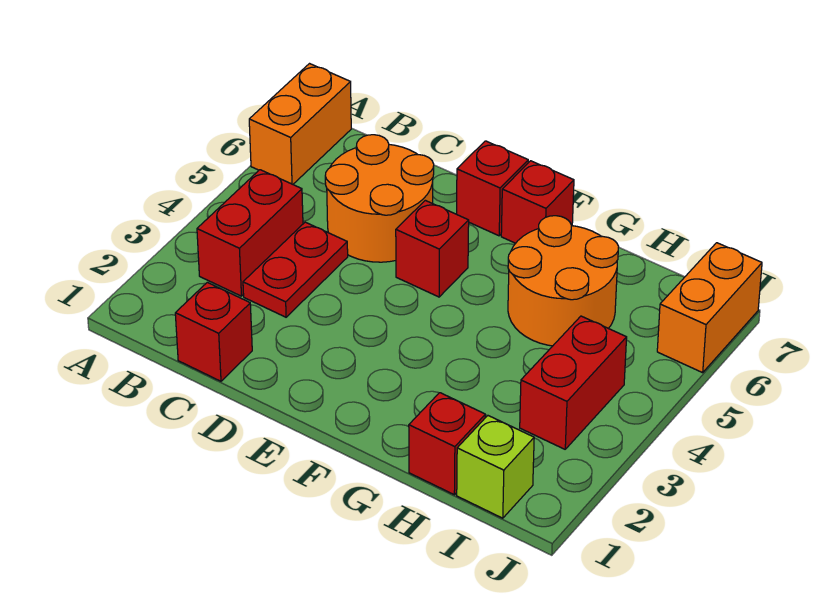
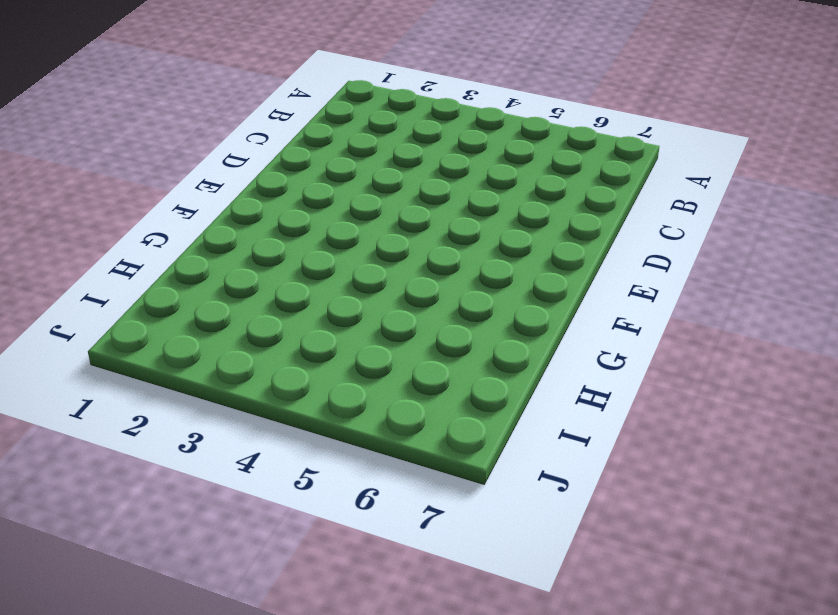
none -> orange brick A6:A7 level 1
none -> red brick B3:B4 level 1
none -> red brick C1 level 1

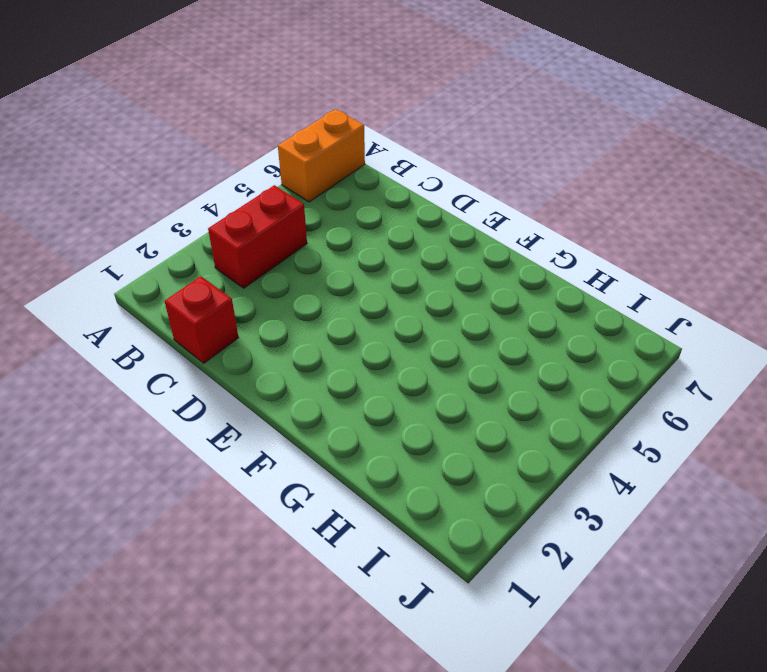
none -> red plate C3:C4 level 1
none -> orange round brick C5:D6 level 1
none -> red brick E5 level 1

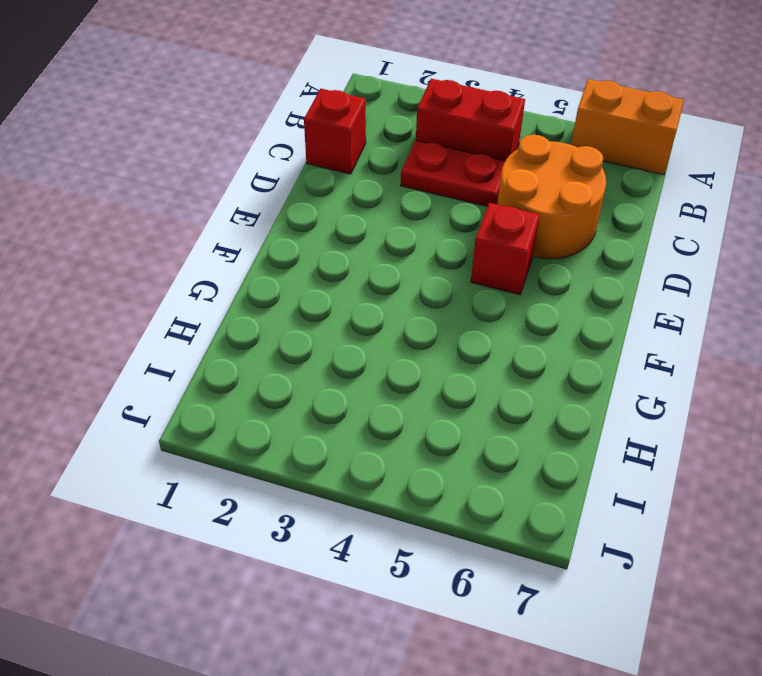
none -> red brick E7 level 1
none -> red brick F7 level 1
none -> orange round brick G5:H6 level 1

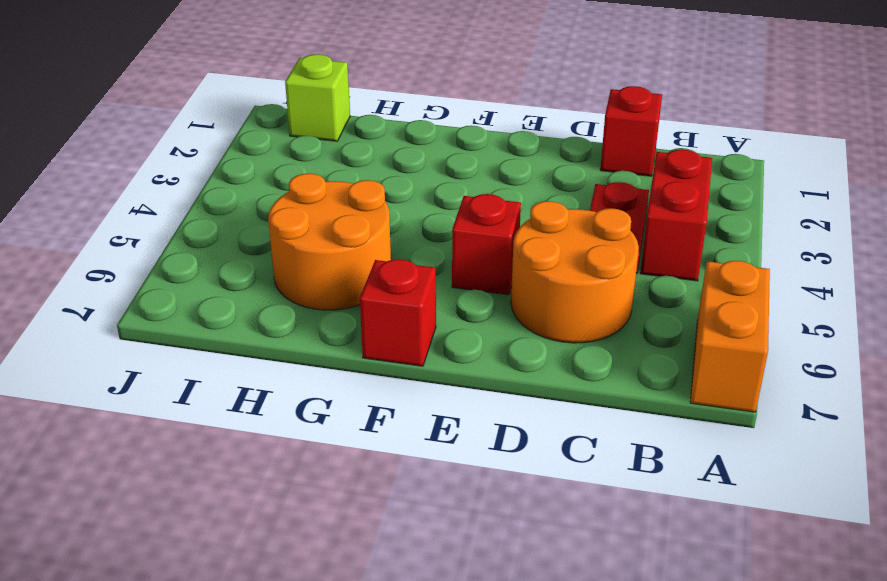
none -> red brick E7 level 1
none -> red brick H1 level 1
none -> red brick I3:I4 level 1

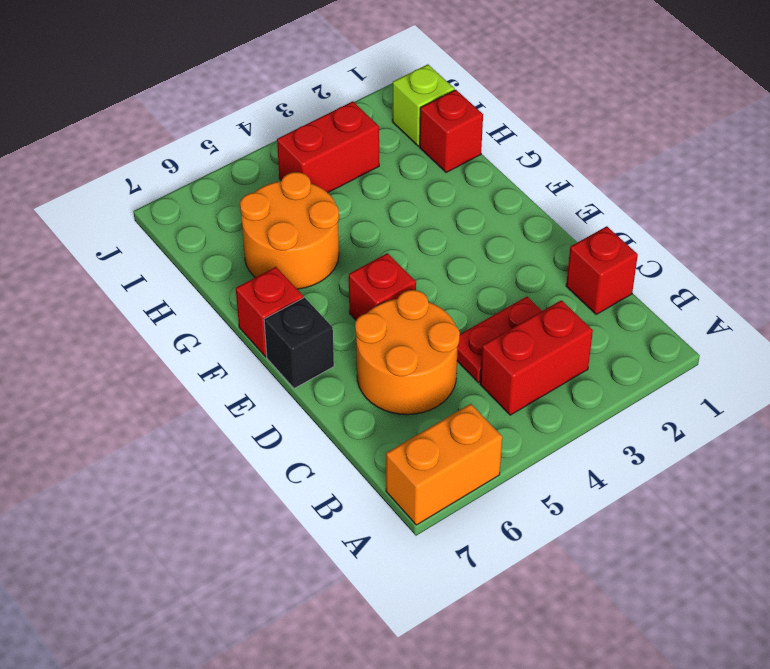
black brick E7 level 1 -> red brick E7 level 1
none -> orange brick J6:J7 level 1

